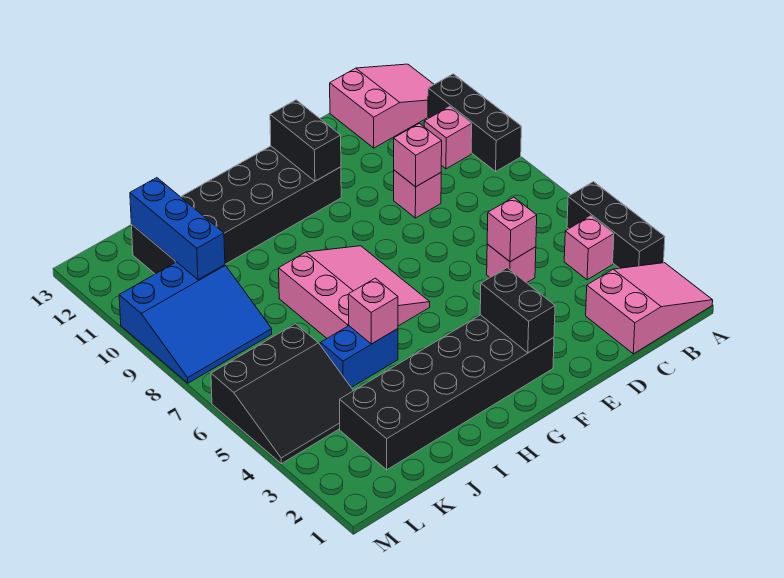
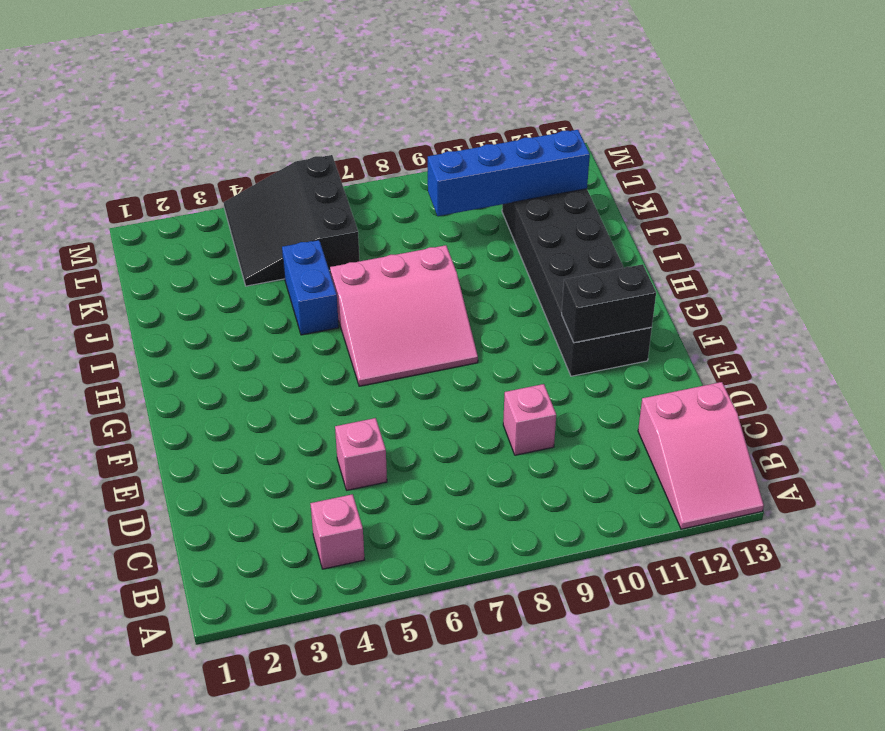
blue brick K9:K12 level 2 -> blue brick K10:K12 level 2
none -> pink slope A1:C2 level 1 top C
none -> black brick A3:A5 level 1
none -> black brick A9:A11 level 1

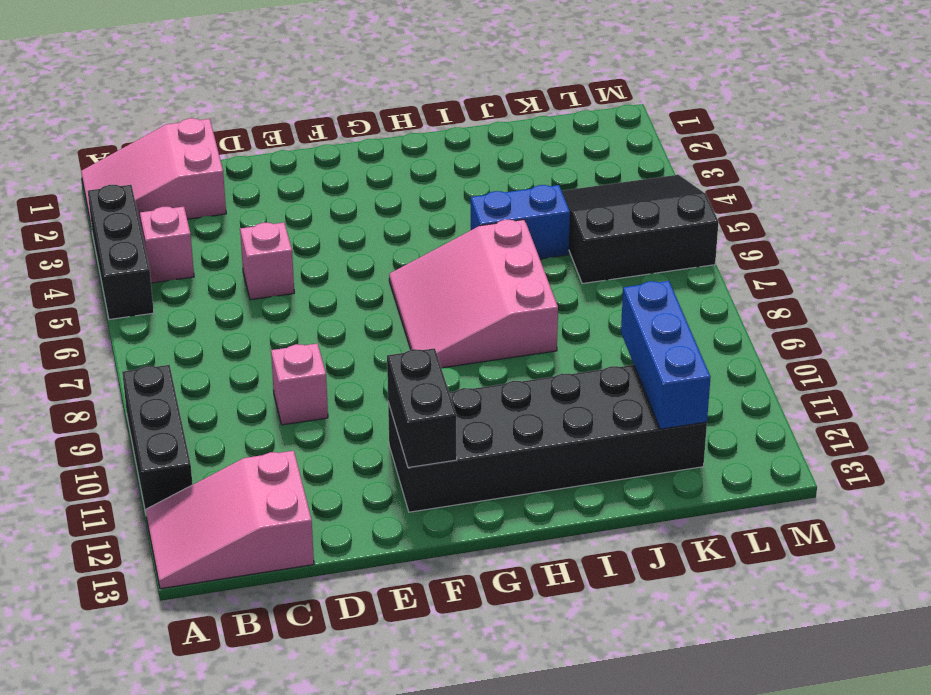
none -> pink brick B10 level 1
none -> black brick F2:K3 level 1
none -> blue slope K8:M10 level 1 top 10

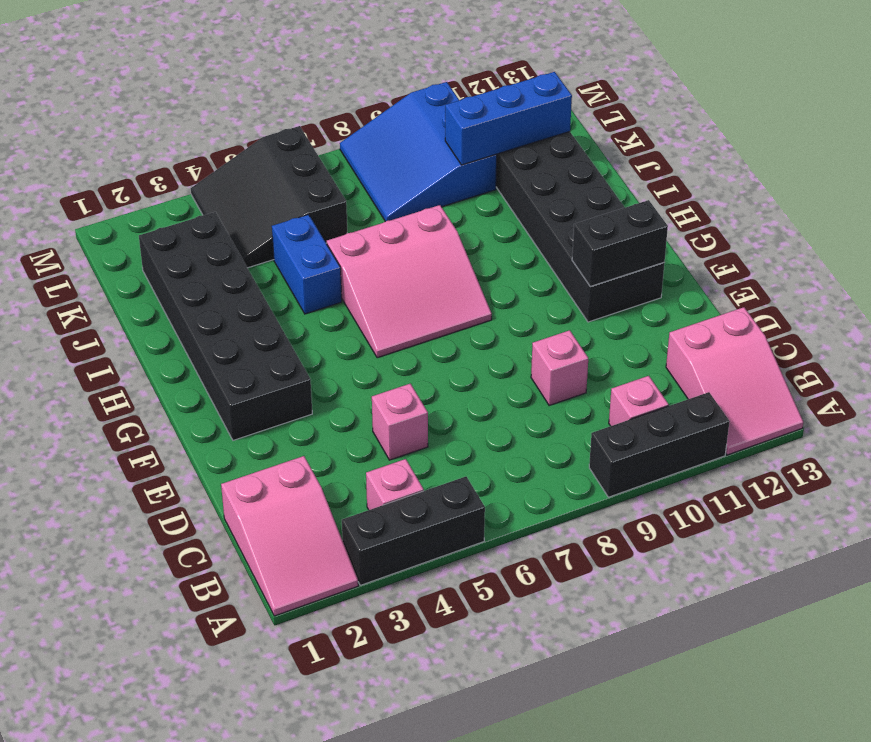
none -> pink brick D5 level 2
none -> pink brick D9 level 2
none -> black brick F2:F3 level 2

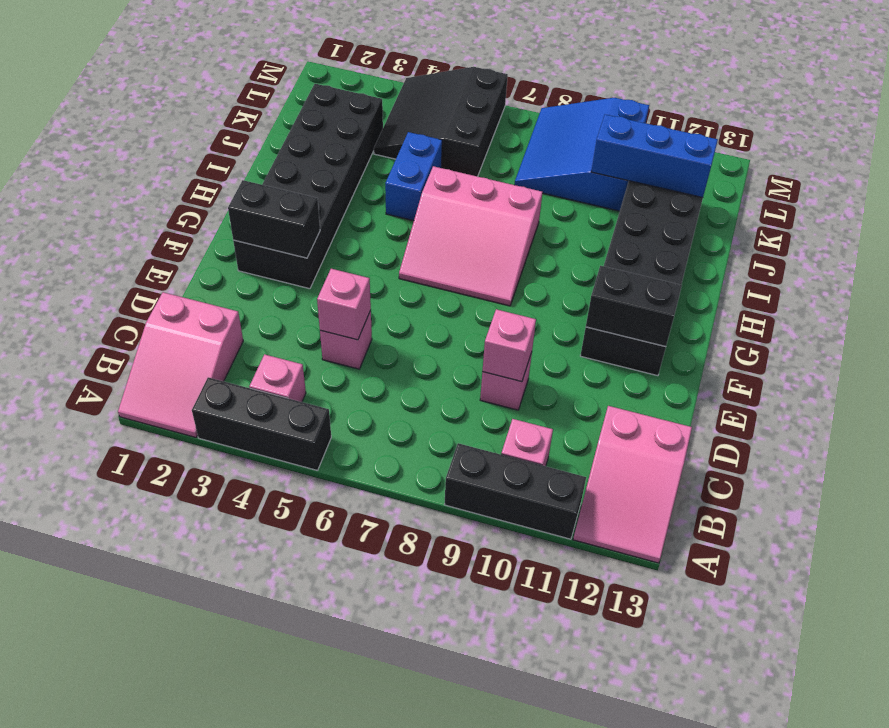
none -> pink brick I5 level 2

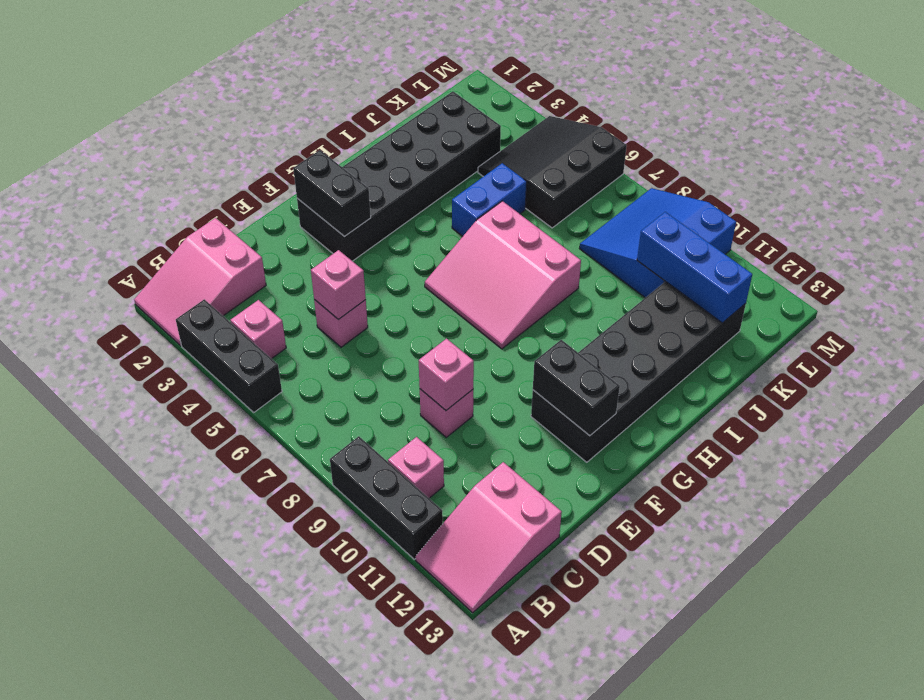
none -> pink brick I5 level 2

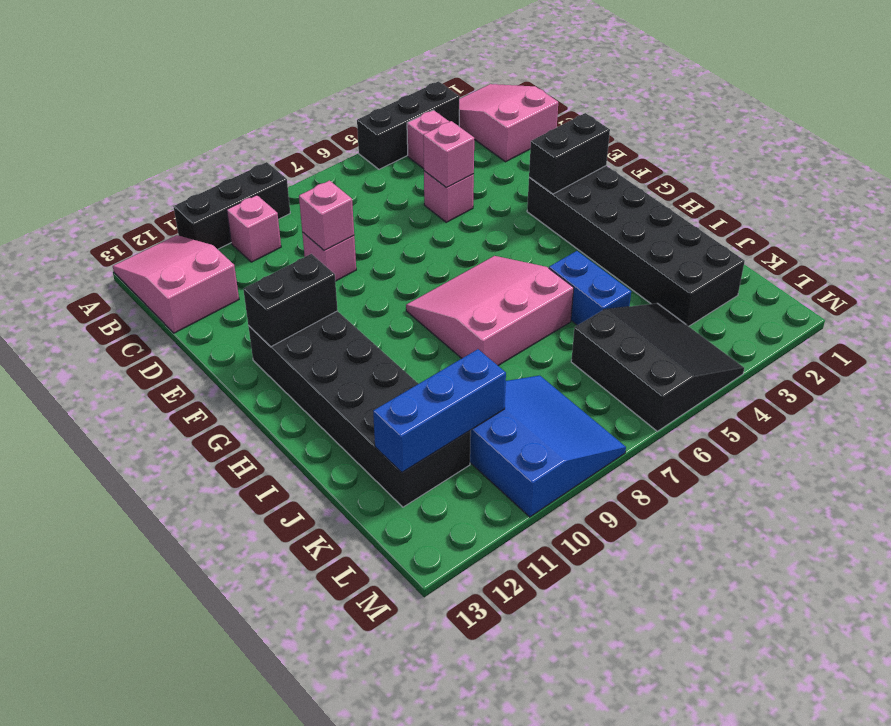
none -> pink brick I5 level 2

